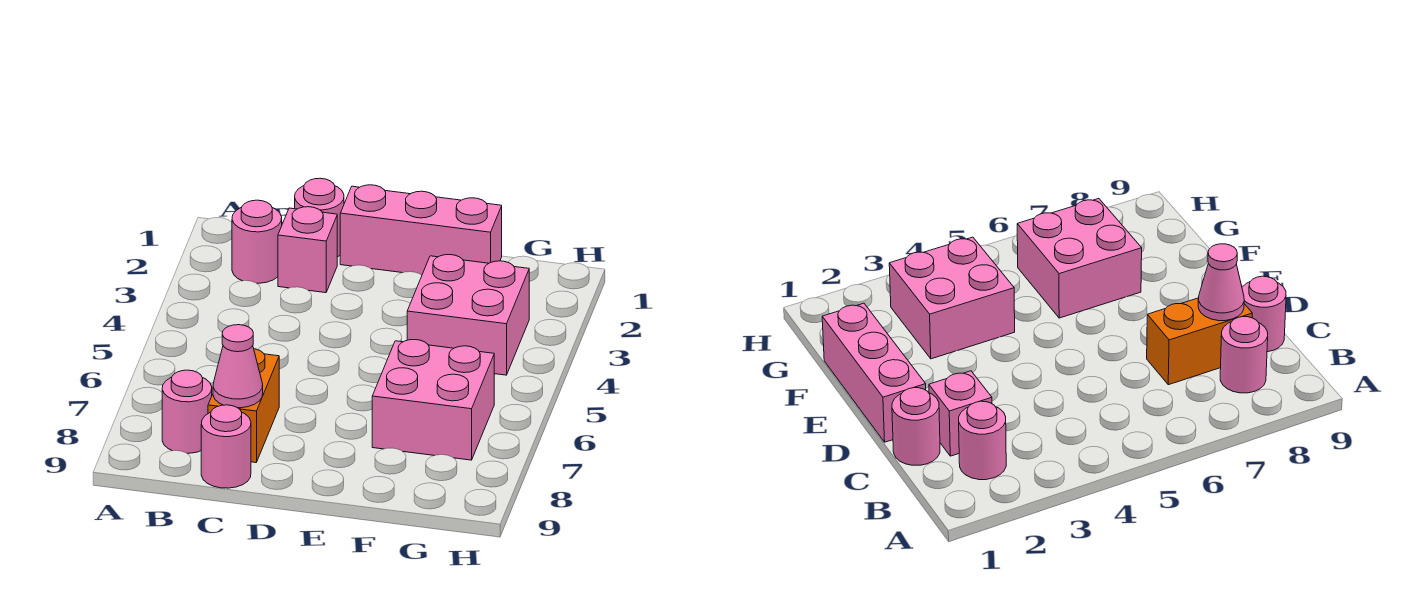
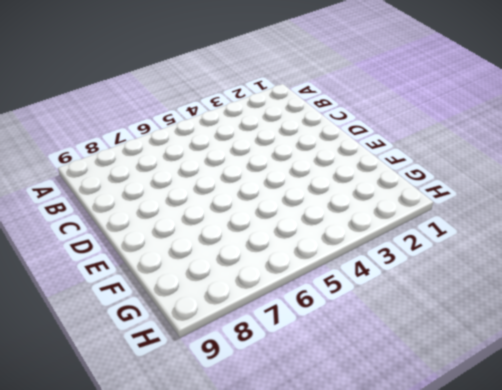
none -> pink round brick B2 level 1
none -> pink round brick B8 level 1

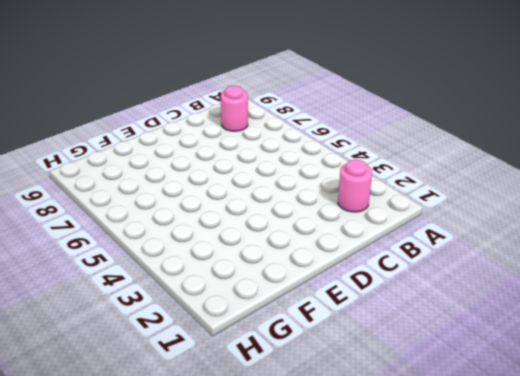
none -> pink round brick C1 level 1
none -> pink brick C2 level 1

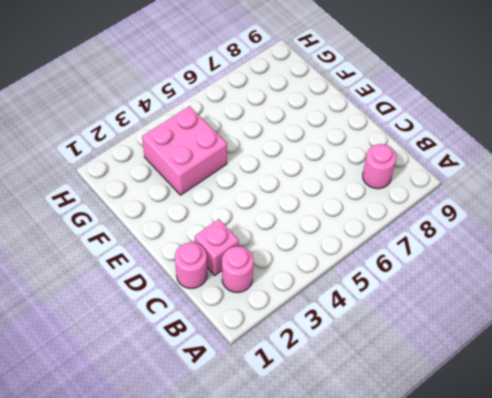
none -> orange brick C7:C8 level 1
none -> pink round brick C9 level 1

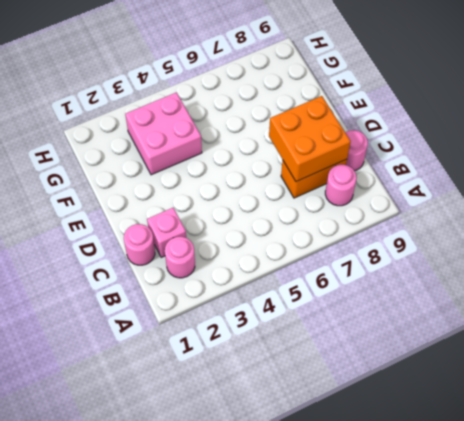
orange brick C7:D8 level 2 -> pink cone C8 level 2
none -> pink brick D1:F1 level 1
none -> pink brick F6:G7 level 1

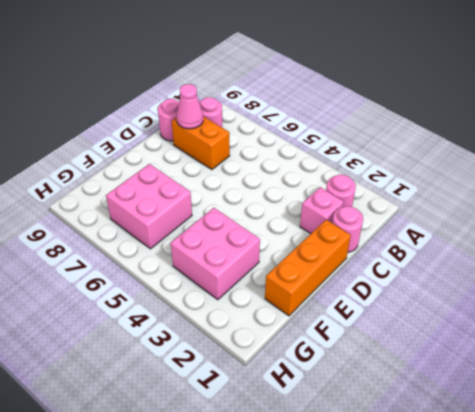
orange brick D1:F1 level 1 -> pink brick D1:F1 level 1

